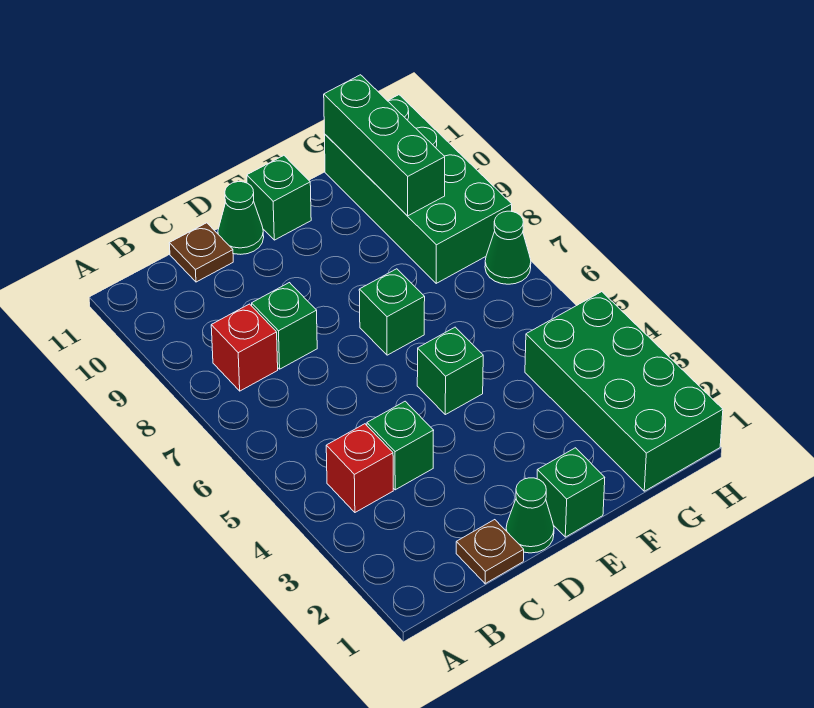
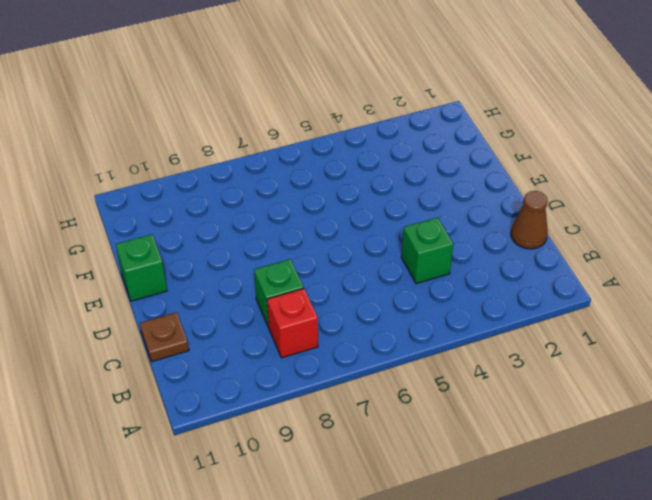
brown cone C1 level 1 -> brown plate C1 level 1
none -> red brick B4 level 1
none -> green cone D1 level 1
none -> green cone D11 level 1

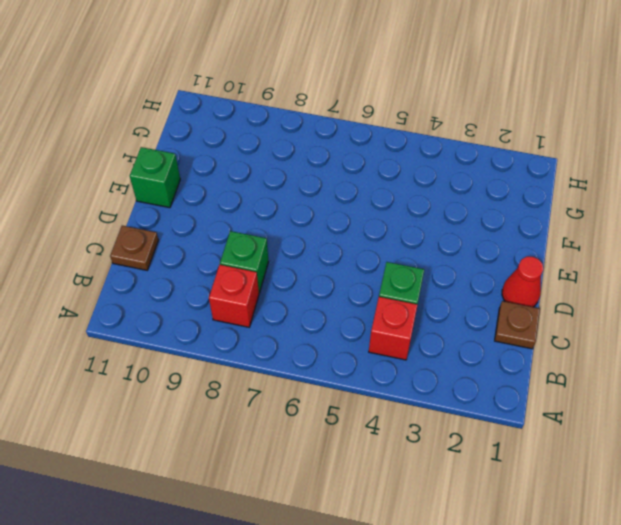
red cone D1 level 1 -> green cone D1 level 1
none -> green cone D11 level 1
none -> green brick E1 level 1
none -> green brick E5 level 1

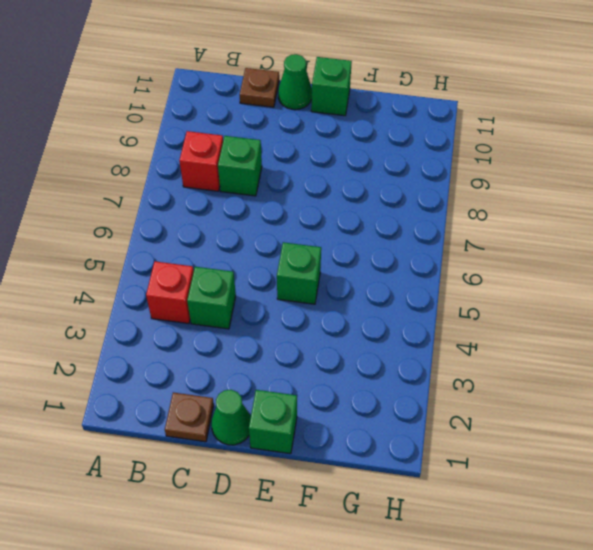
none -> green brick E7 level 1
none -> green brick G1:H4 level 1
none -> green brick G8:H11 level 1

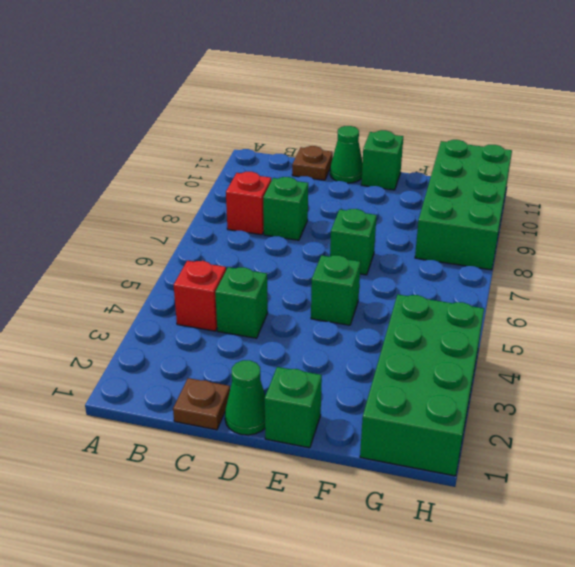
none -> green cone H7 level 1
none -> green brick G9:G11 level 2

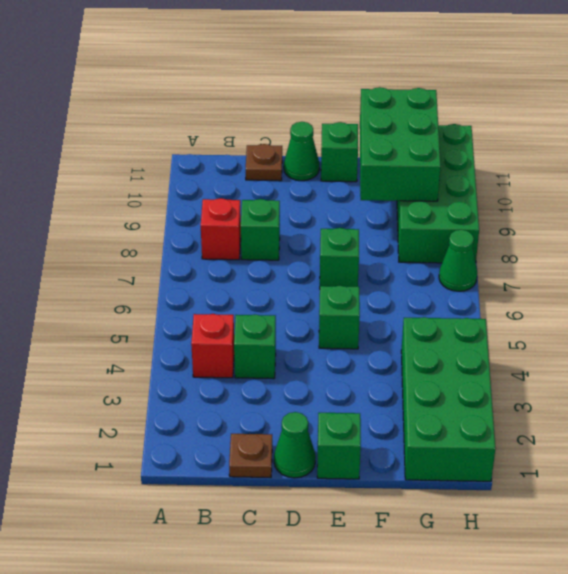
green brick F9:G11 level 2 -> green brick G9:G11 level 2

